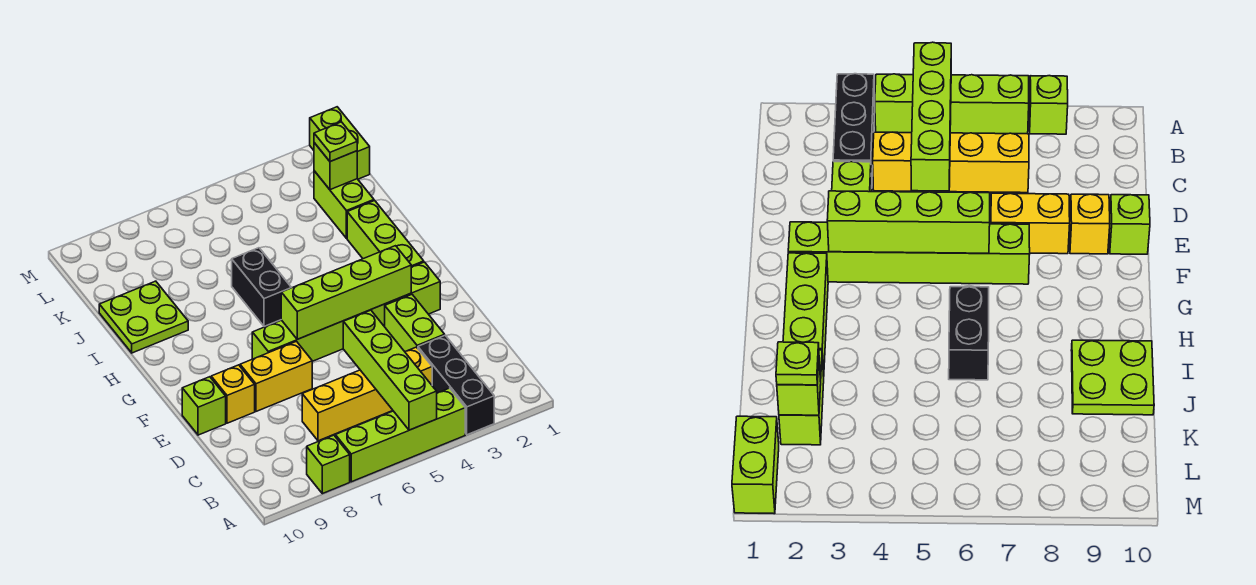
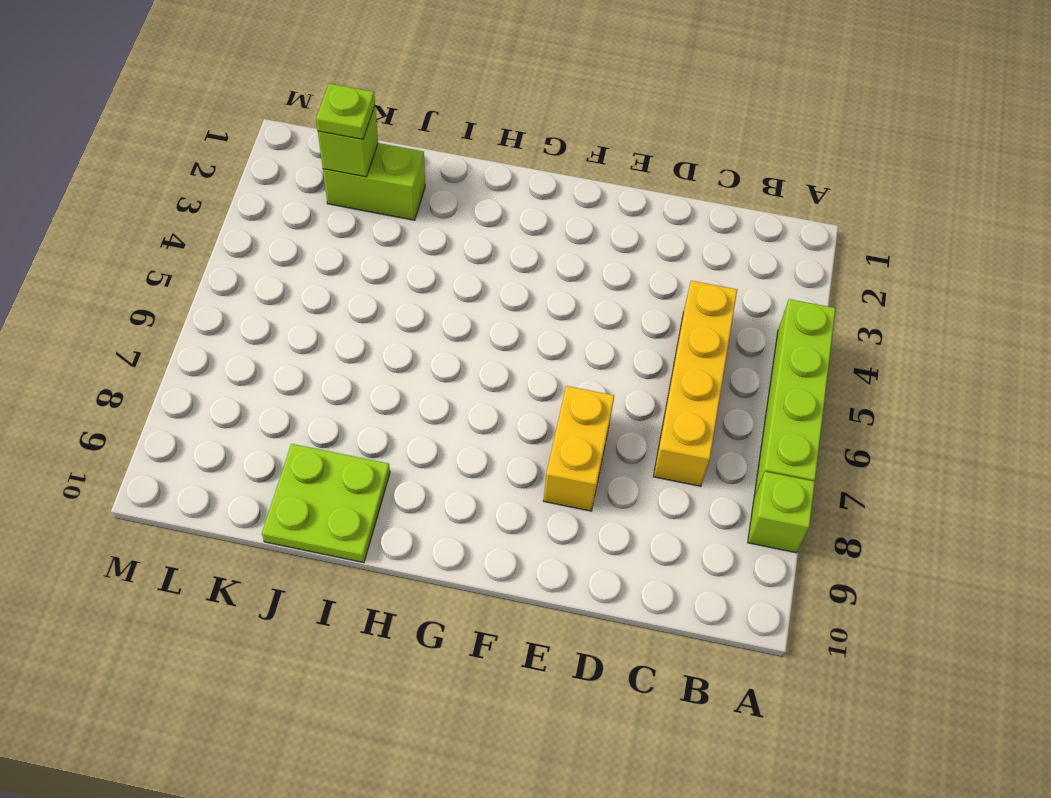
none -> black brick A3:C3 level 1
none -> lime brick D3:E3 level 1
none -> yellow brick E9 level 1

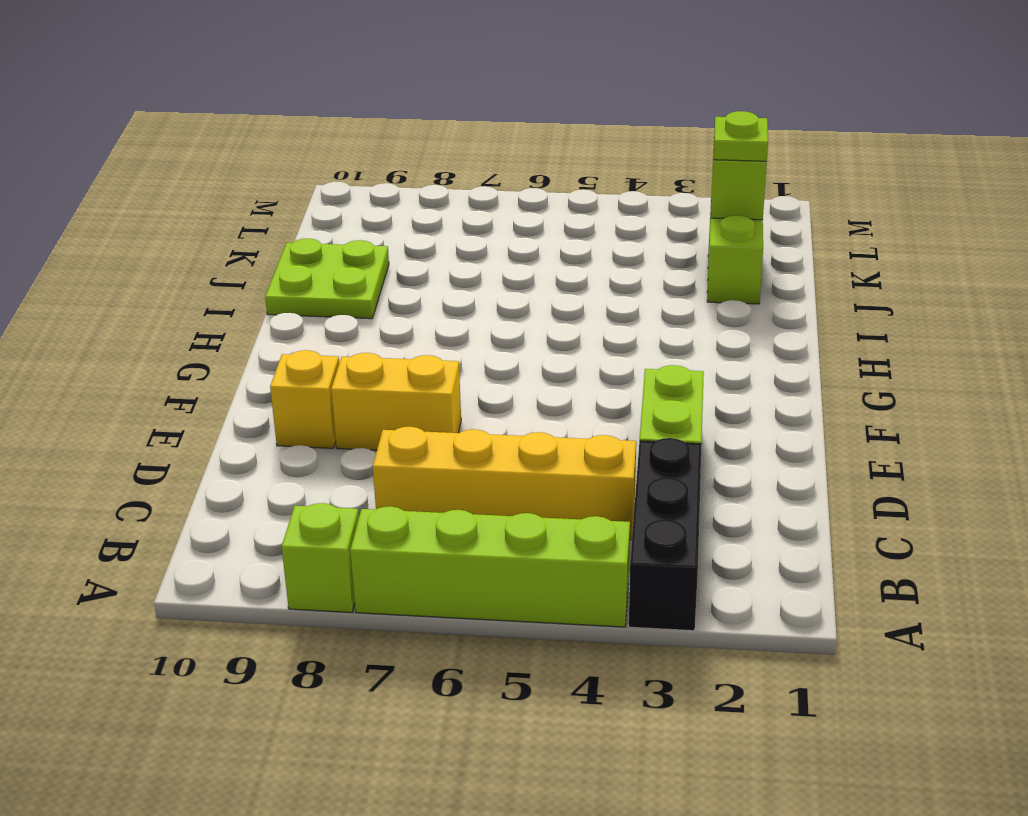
none -> lime brick E10 level 1
none -> lime brick F2:F7 level 1
none -> lime brick G2:I2 level 1

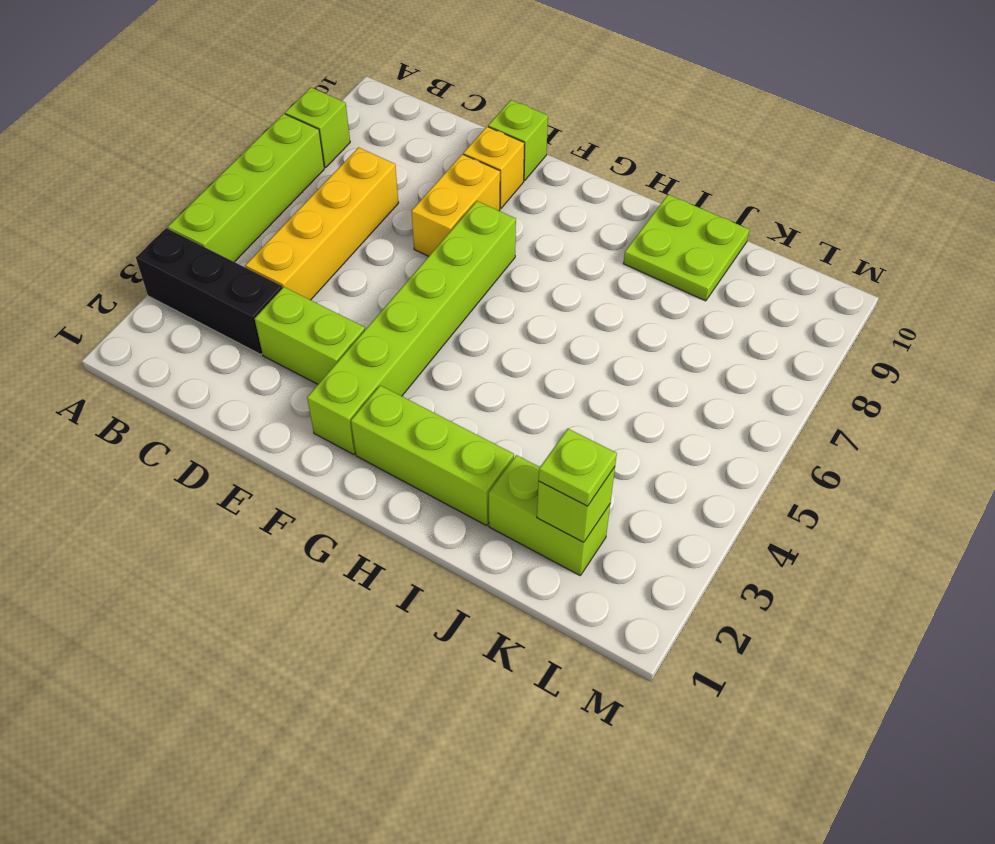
none -> black brick H6:I6 level 1
none -> lime brick L1:M1 level 1
none -> lime brick A5:D5 level 2

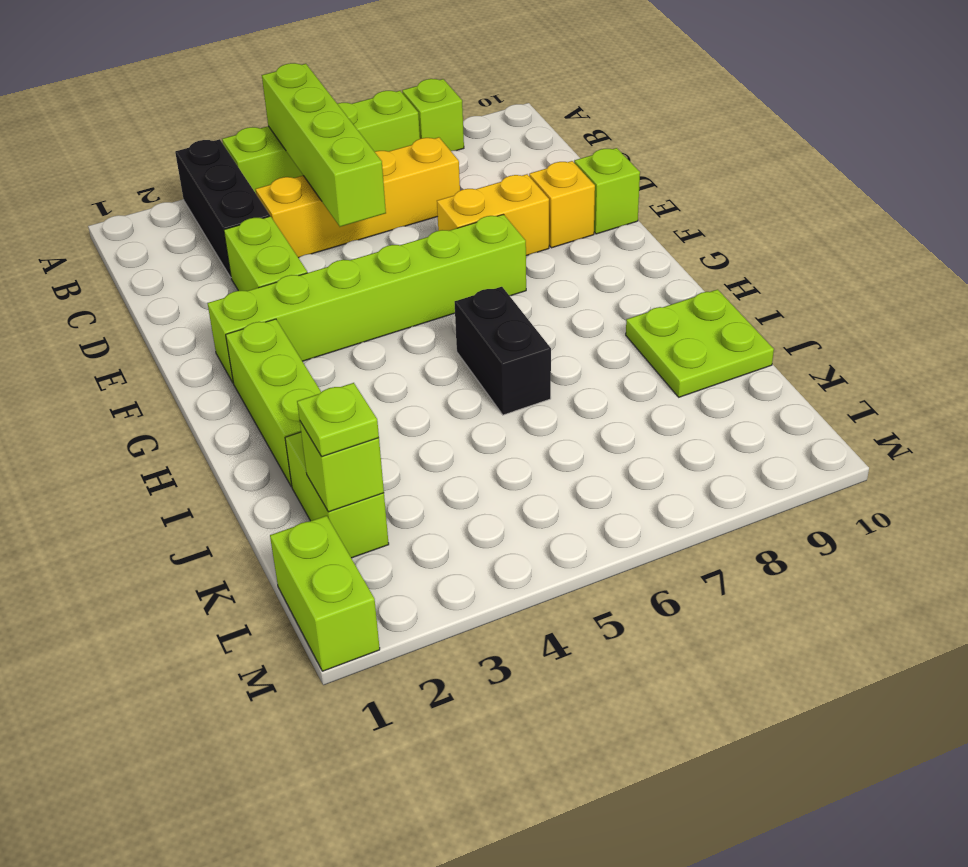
none -> lime brick F3:F6 level 2

